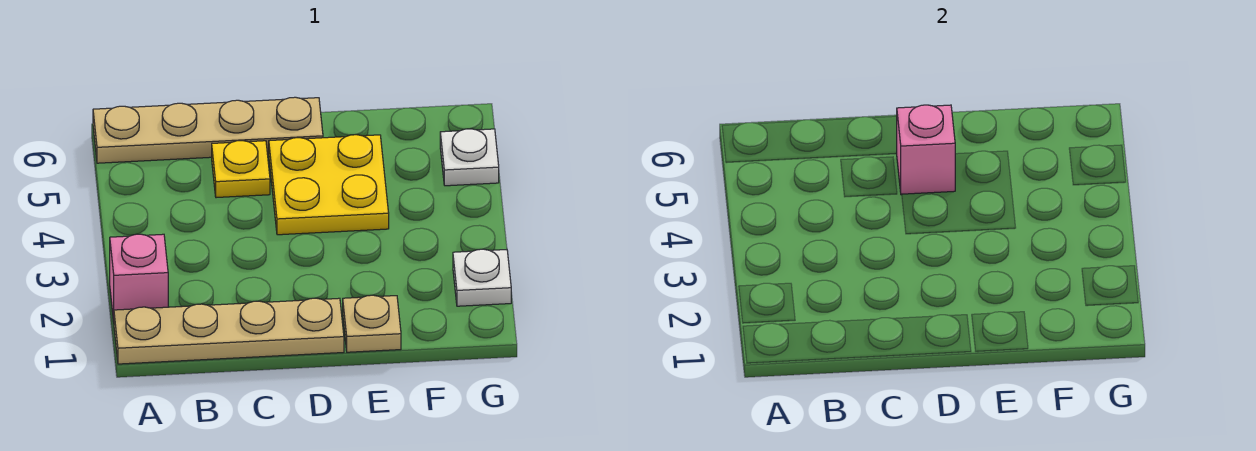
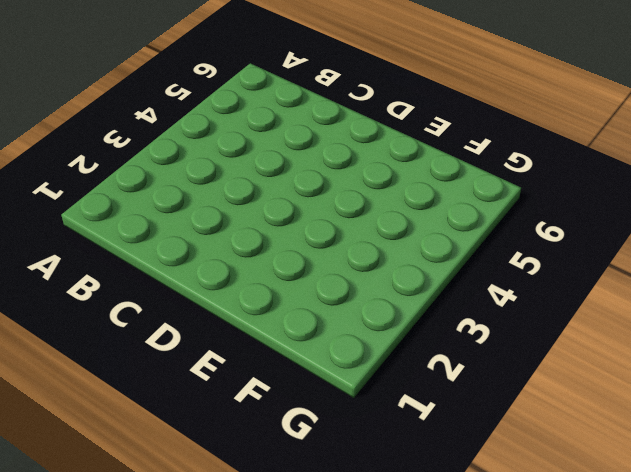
none -> tan plate A1:D1 level 1
none -> pink brick A2 level 1

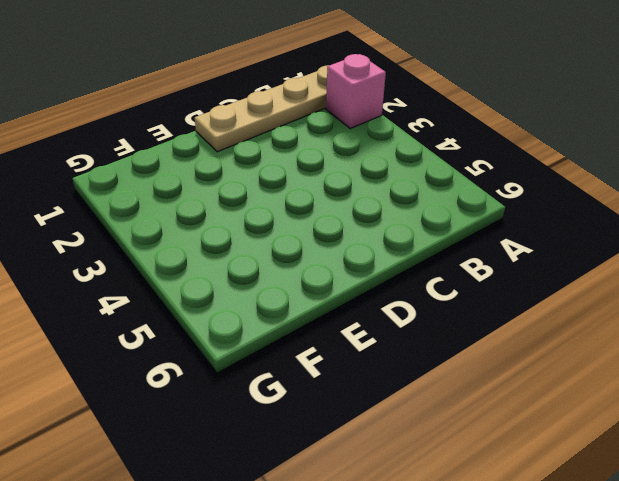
none -> tan plate A6:D6 level 1
none -> yellow plate C5 level 1

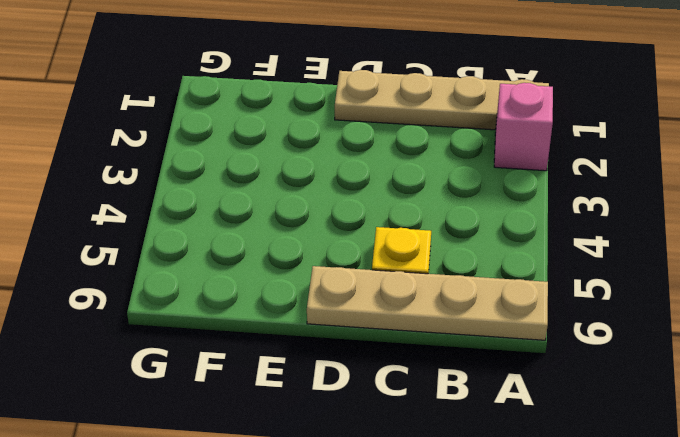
none -> yellow plate D4:E5 level 1
none -> tan plate E1 level 1

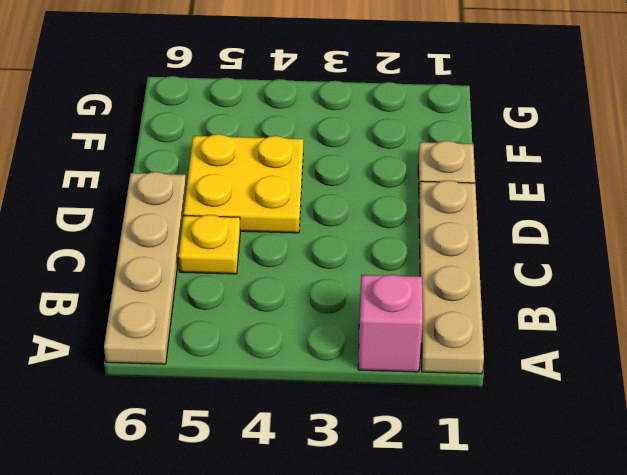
none -> white plate G2 level 1
none -> white plate G5 level 1

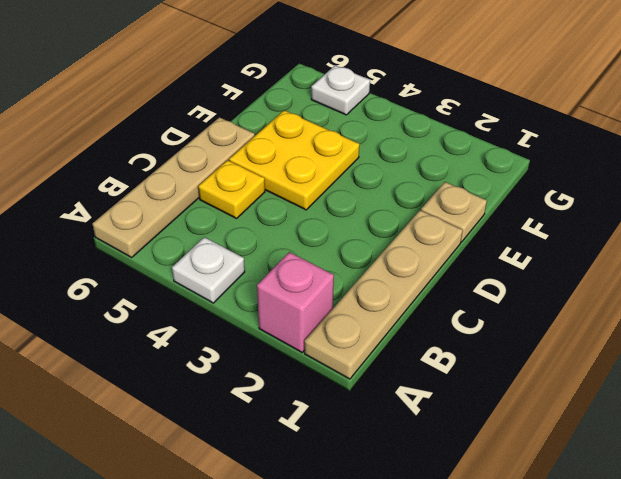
white plate A4 level 1 -> white plate G2 level 1
none -> pink brick D5 level 2

